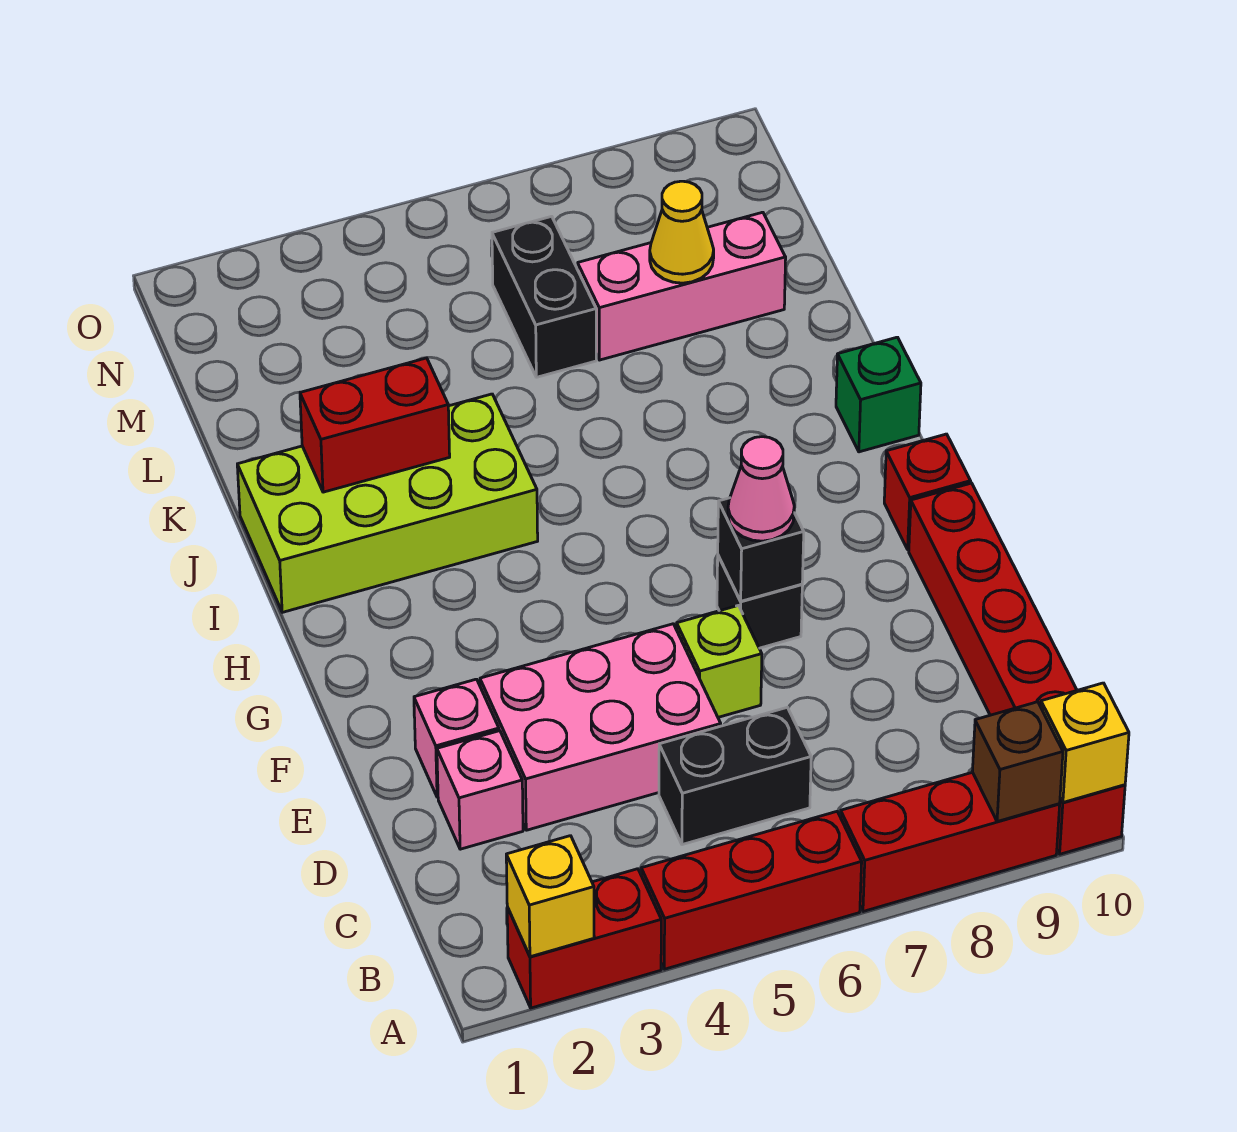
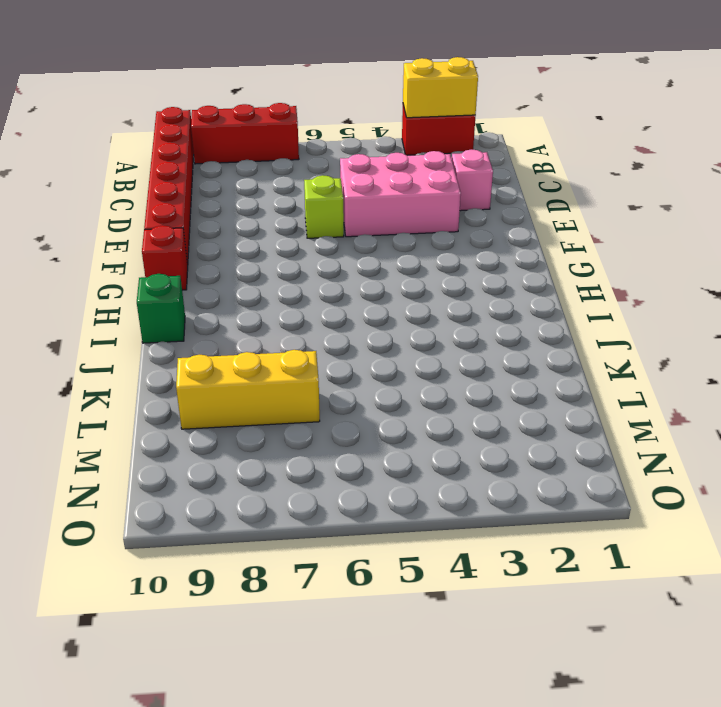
yellow brick A2:A3 level 2 -> yellow brick A2 level 2
yellow brick L7:L9 level 1 -> pink brick L7:L9 level 1
none -> red brick A4:A6 level 1
none -> black brick C5:C6 level 1
none -> pink brick E2 level 1

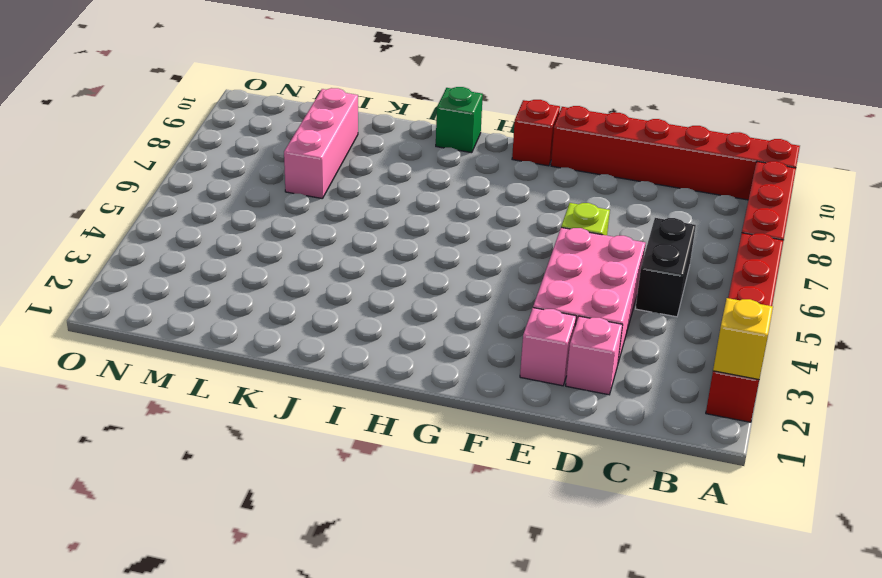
none -> black brick F7 level 1
none -> lime brick I1:J4 level 1
none -> black brick L6:M6 level 1

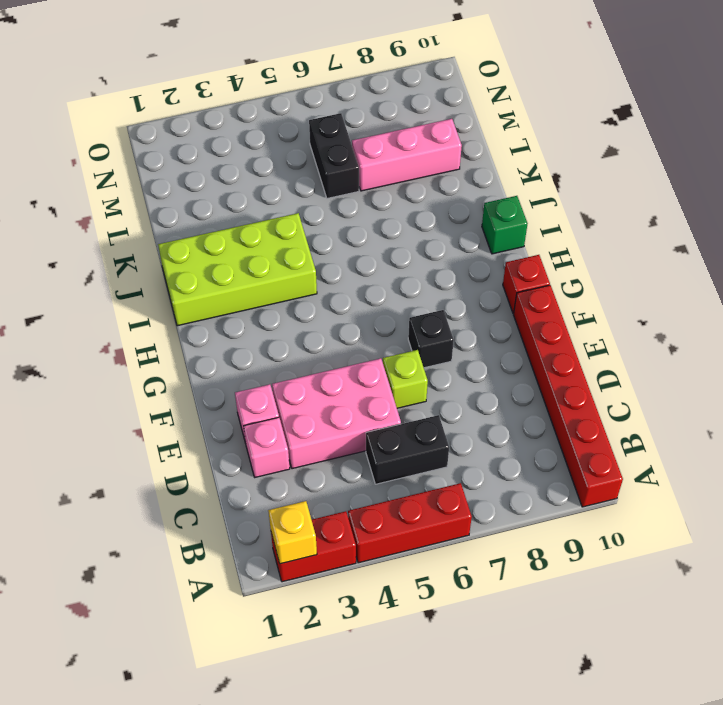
none -> red brick A7:A9 level 1
none -> brown brick A9 level 2
none -> yellow brick A10 level 2

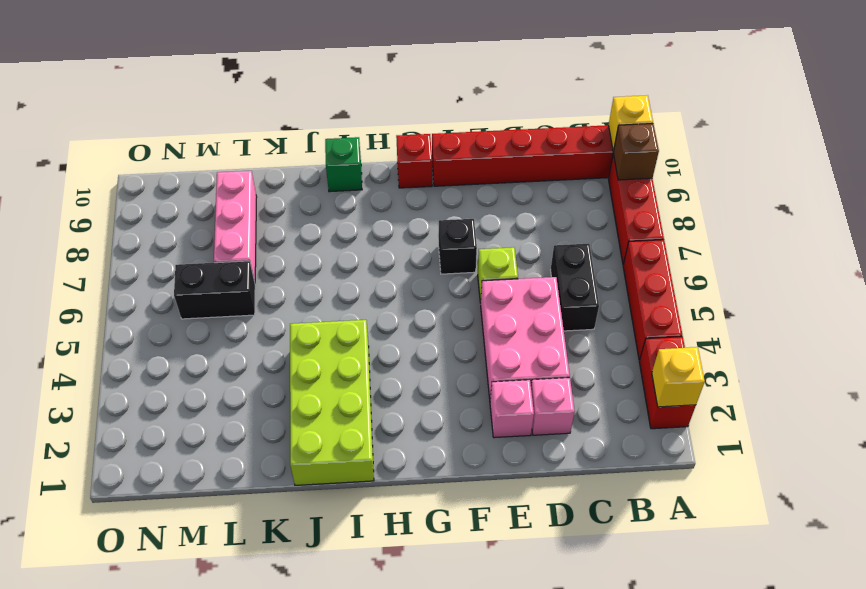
none -> black brick F7 level 2
none -> red brick J2:J3 level 2
none -> yellow cone L8 level 2

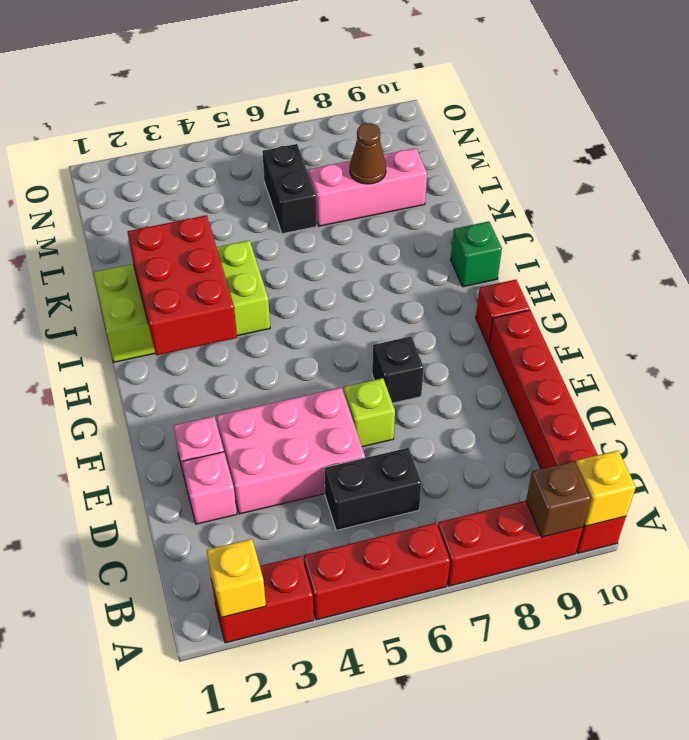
red brick H2:J3 level 2 -> red brick J2:J3 level 2
brown cone L8 level 2 -> yellow cone L8 level 2
none -> black brick F7 level 2
none -> pink cone F7 level 3

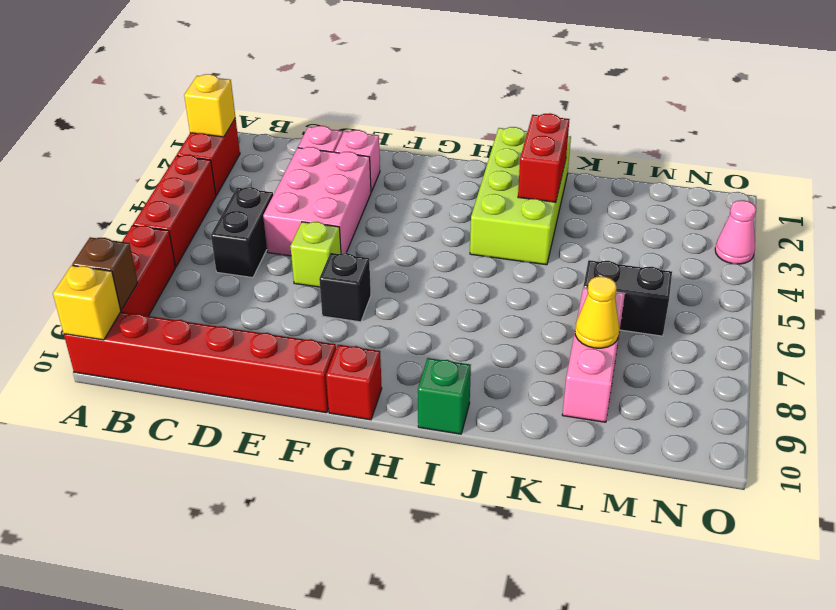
pink cone O3 level 1 -> pink cone F7 level 3
none -> black brick F7 level 2

